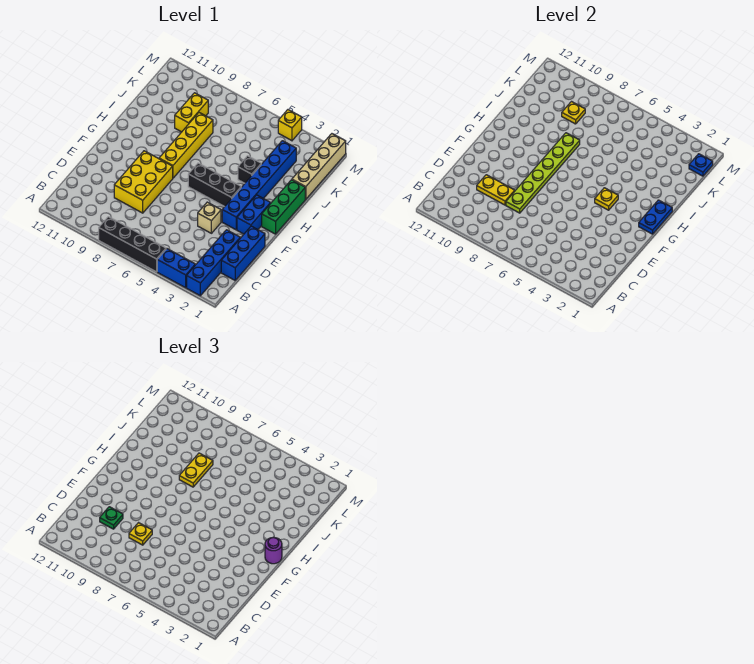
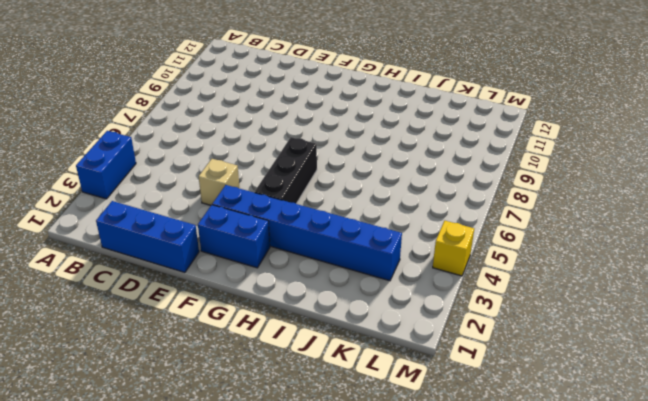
none -> blue brick A2:D2 level 1
none -> black brick A5:A8 level 1
none -> yellow brick D8:F9 level 1

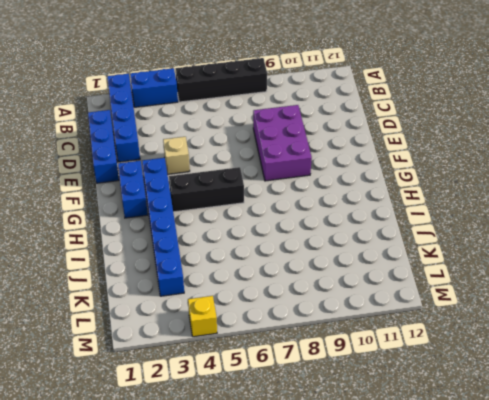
purple brick D8:F9 level 1 -> yellow brick D8:F9 level 1
none -> green brick G1:I1 level 1
none -> yellow brick G8:J8 level 1
none -> black brick I4 level 1

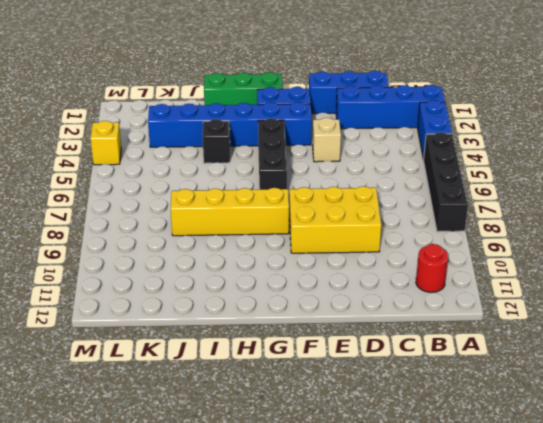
red round brick B11 level 1 -> none
none -> tan brick J1:M1 level 1
none -> yellow brick J9:K9 level 1
none -> lime plate D8:I8 level 2

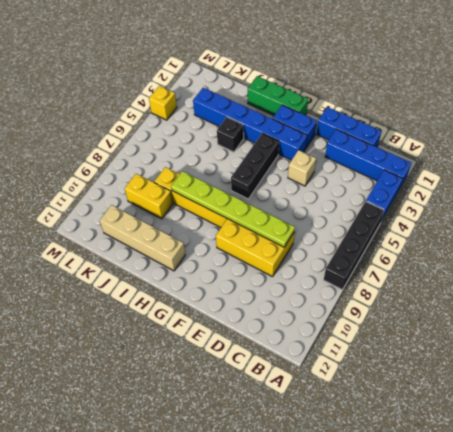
tan brick H11:K11 level 1 -> tan brick J1:M1 level 1
none -> yellow plate D9:D10 level 2
none -> blue plate G1:H1 level 2
none -> yellow plate G4 level 2

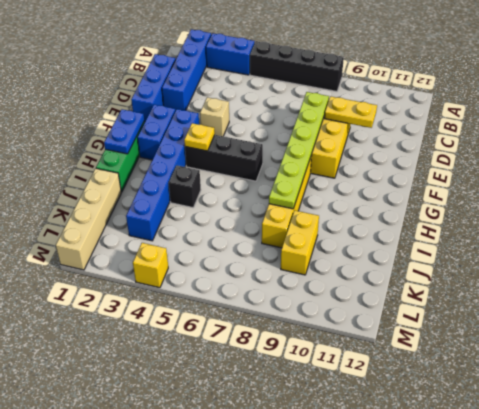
none -> yellow plate K9 level 2
none -> blue plate L1 level 2
none -> yellow plate D8 level 3

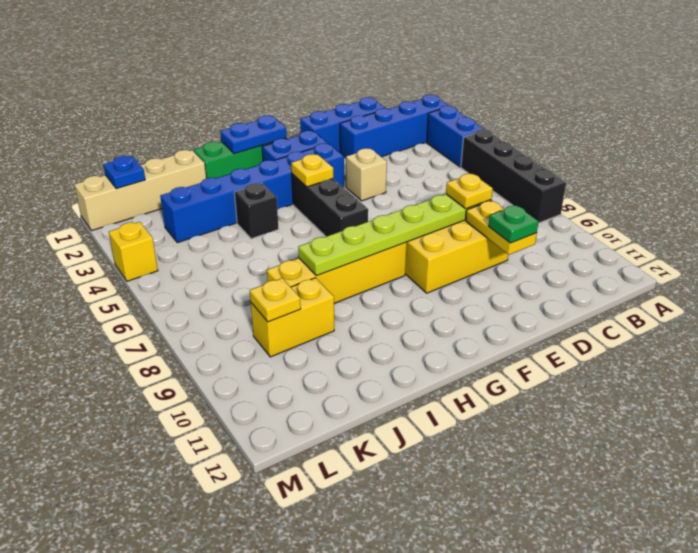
none -> purple round brick G1 level 3
none -> yellow plate I8:J8 level 3

